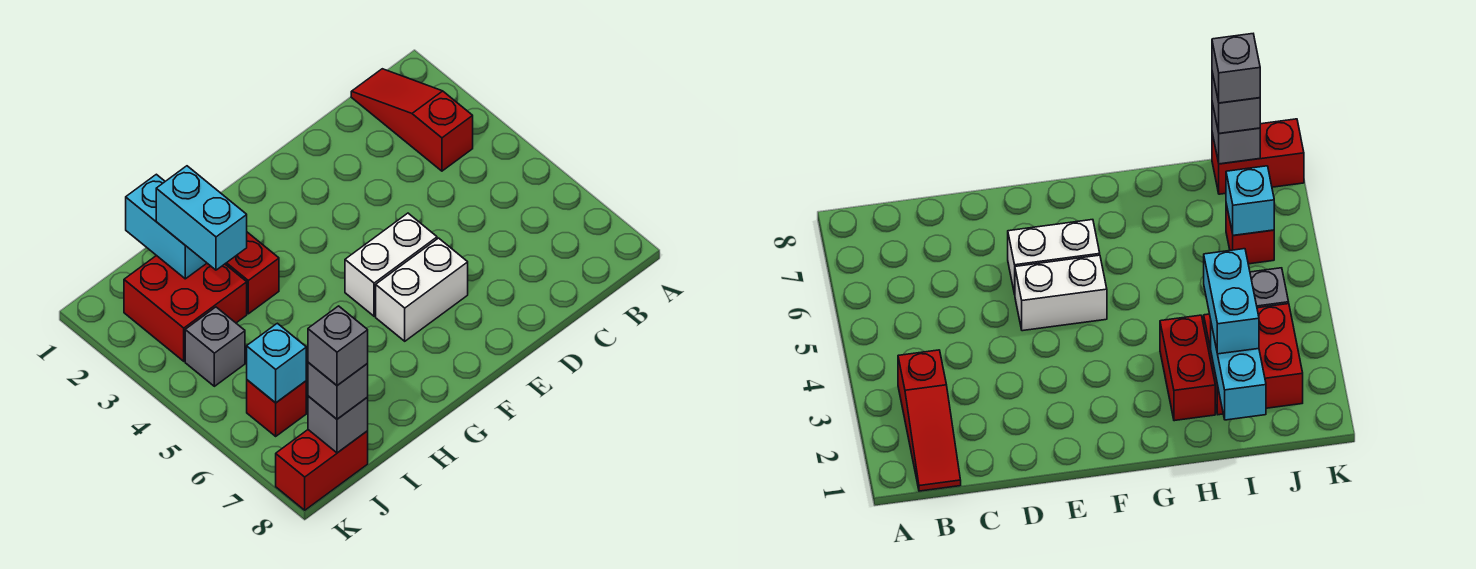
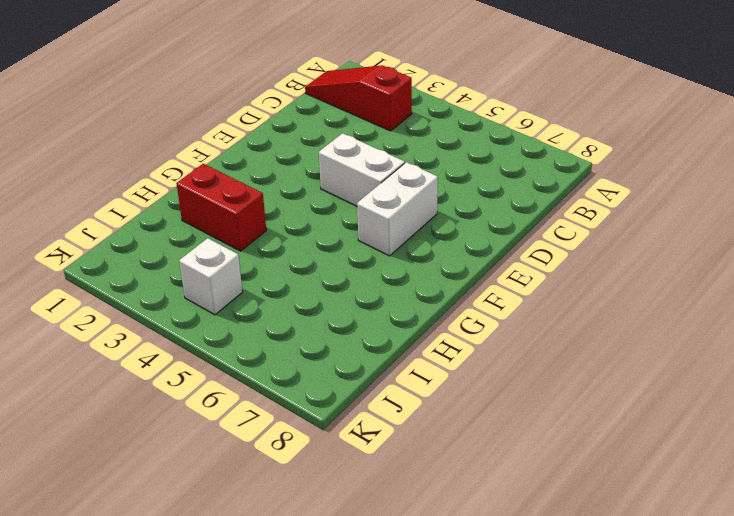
white brick E4:E5 level 1 -> white brick E5:F5 level 1
white brick J4 level 1 -> grey brick J4 level 1
none -> red brick I2:J3 level 1
none -> red brick J6 level 1
none -> red brick J8:K8 level 1

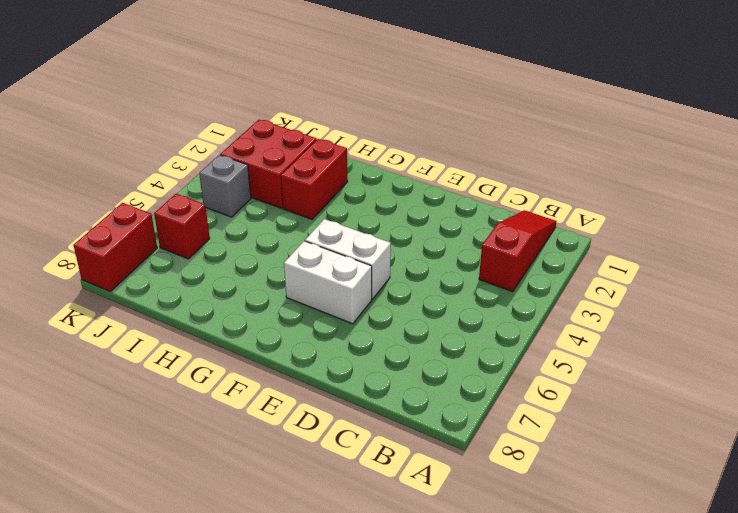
red brick K7:K8 level 1 -> red brick J8:K8 level 1
none -> cyan brick I1:I2 level 2
none -> cyan brick J6 level 2
none -> grey brick J8 level 2

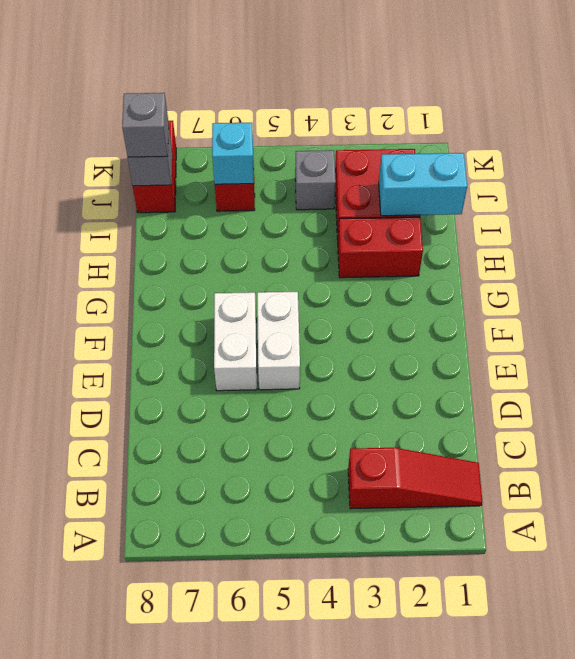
none -> cyan brick I2:I3 level 3
none -> grey brick J8 level 4

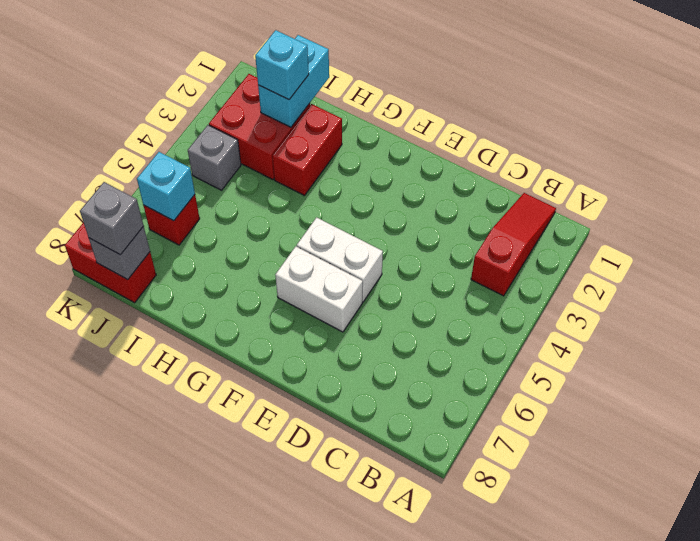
cyan brick I2 level 3 -> cyan brick I2:I3 level 3
none -> grey brick J8 level 4

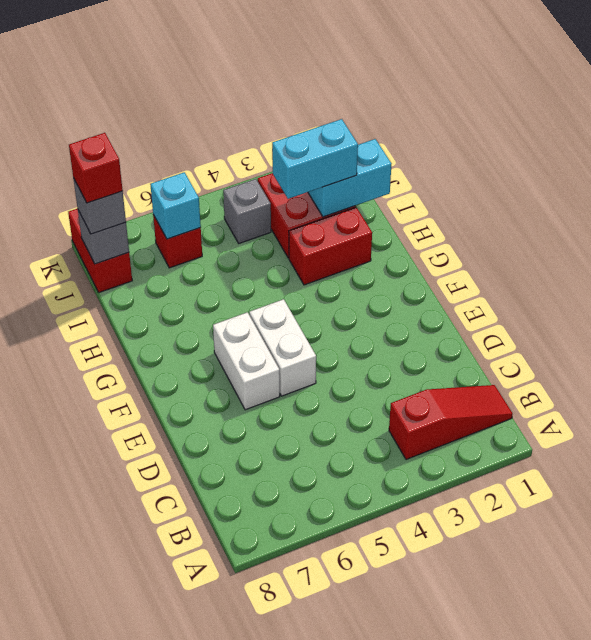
red brick J8 level 4 -> grey brick J8 level 4

